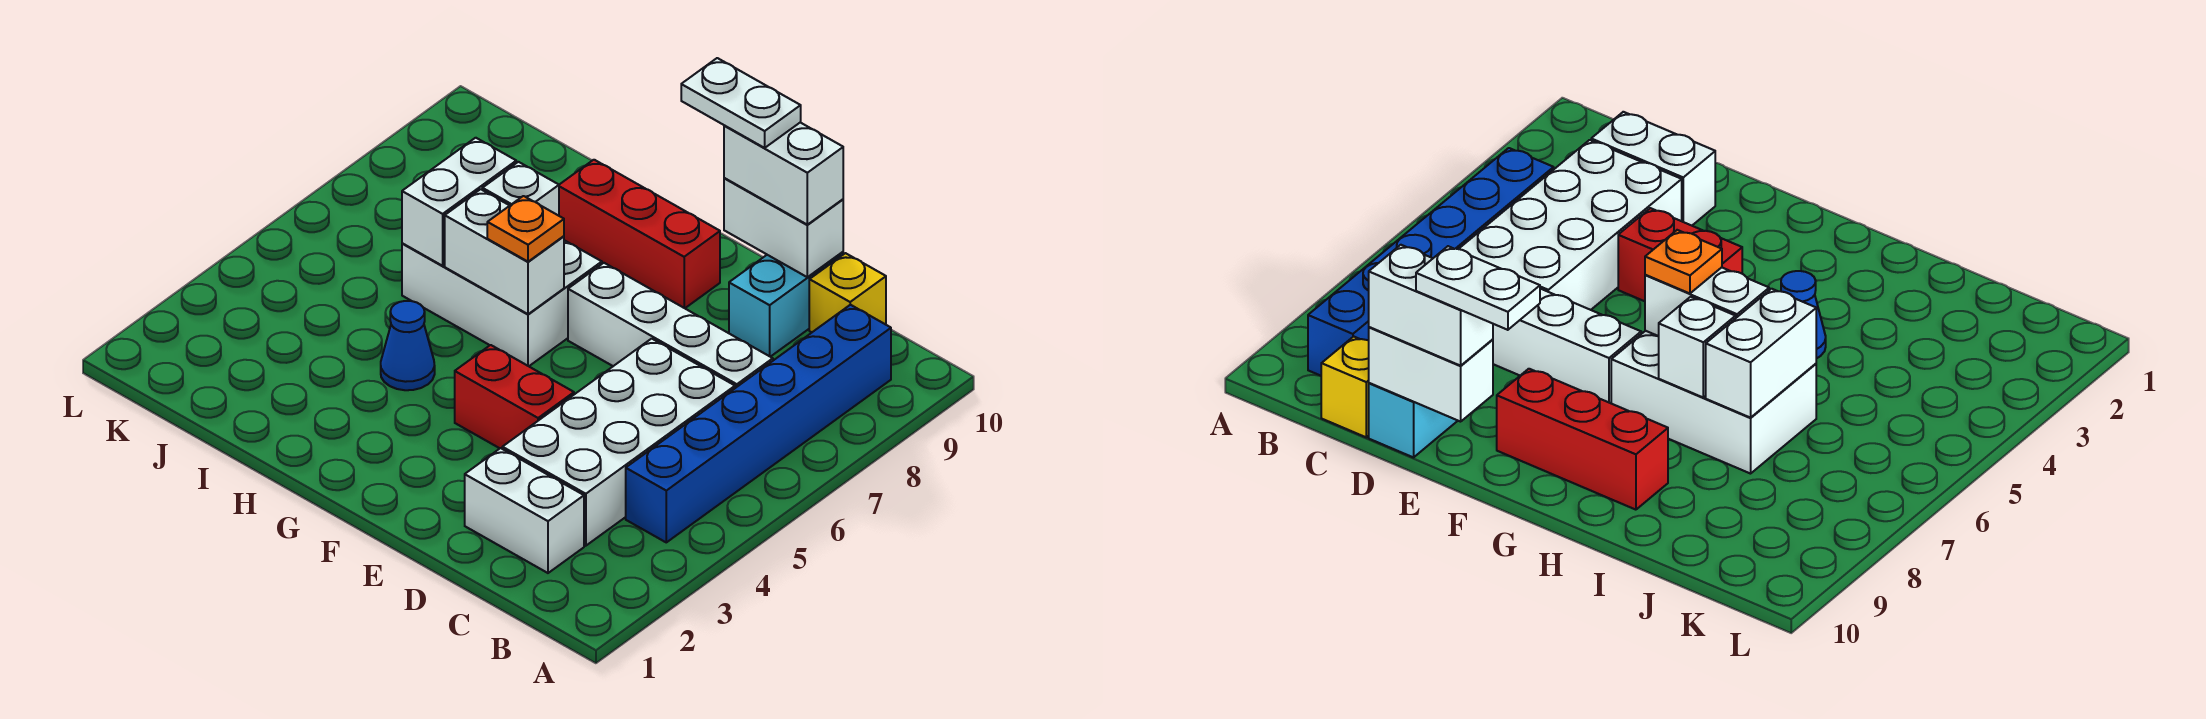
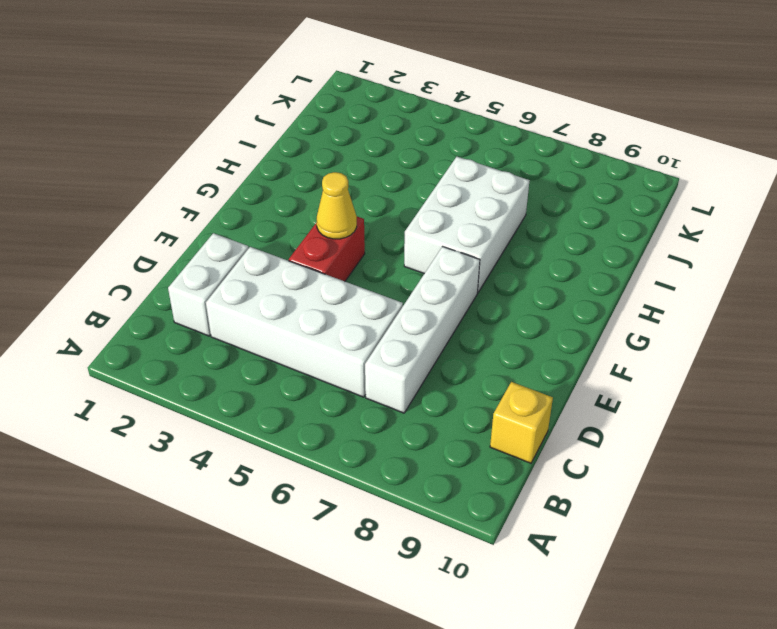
yellow cone F4 level 2 -> none
none -> blue brick B4:B9 level 1
none -> cyan brick D9:D10 level 1
none -> red brick F9:H9 level 1

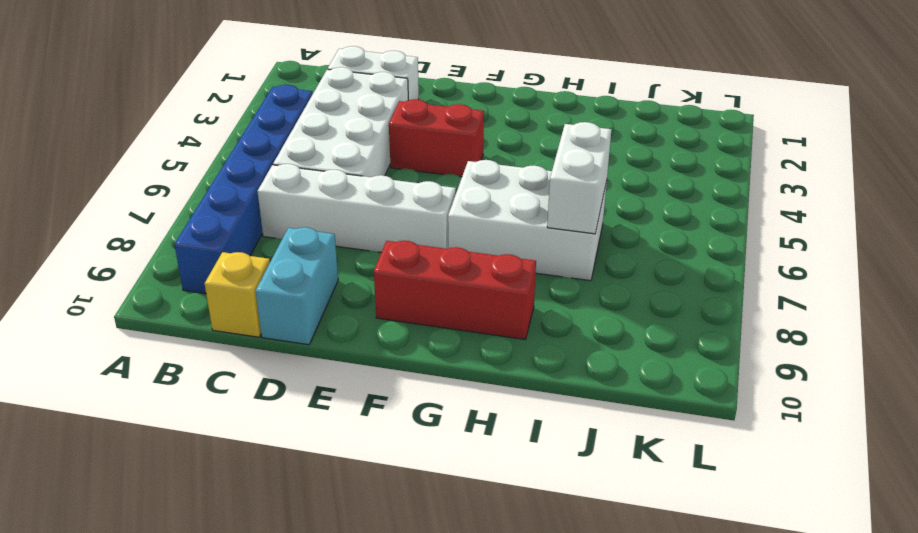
none -> blue cone H4 level 1
none -> white brick D10:E10 level 2
none -> white brick G6:H6 level 2

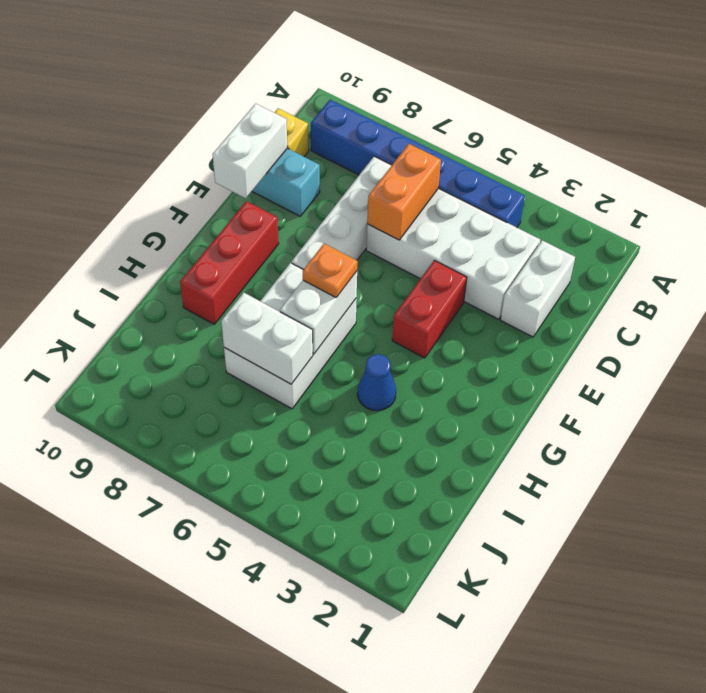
orange brick C6:D6 level 2 -> none
none -> white brick H7 level 2
none -> white brick D10:E10 level 3
none -> white plate E10:F10 level 4

